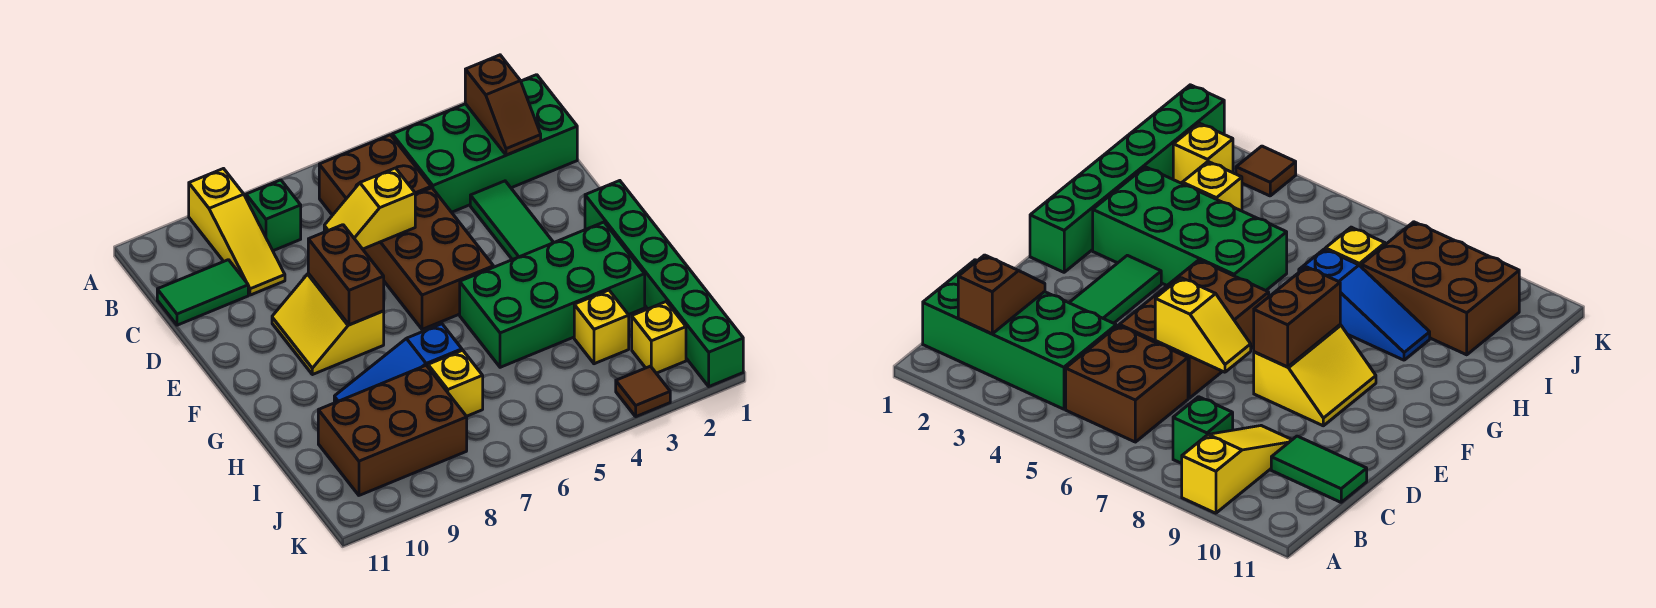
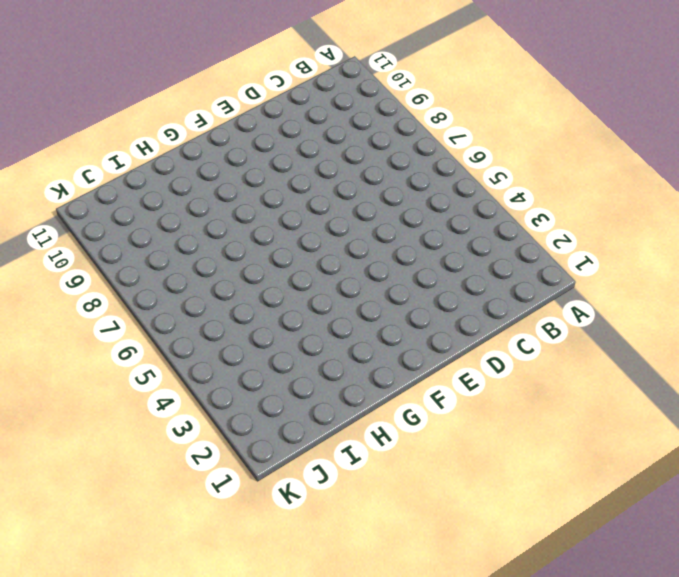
none -> yellow slope A9:C9 level 1 top A
none -> green brick B1:C4 level 1
none -> brown brick B5:C6 level 1

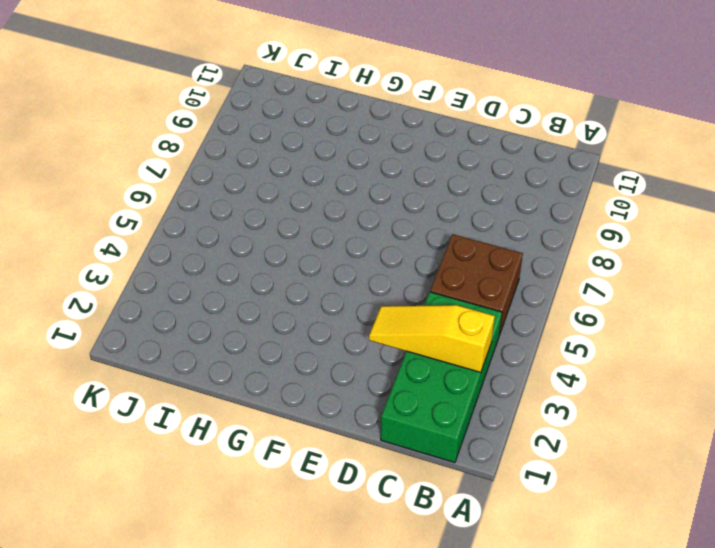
yellow slope B3:D3 level 2 top B -> yellow slope A9:C9 level 1 top A
none -> green brick B8 level 1
none -> green tile C10:C11 level 1
none -> green tile D3:F3 level 1

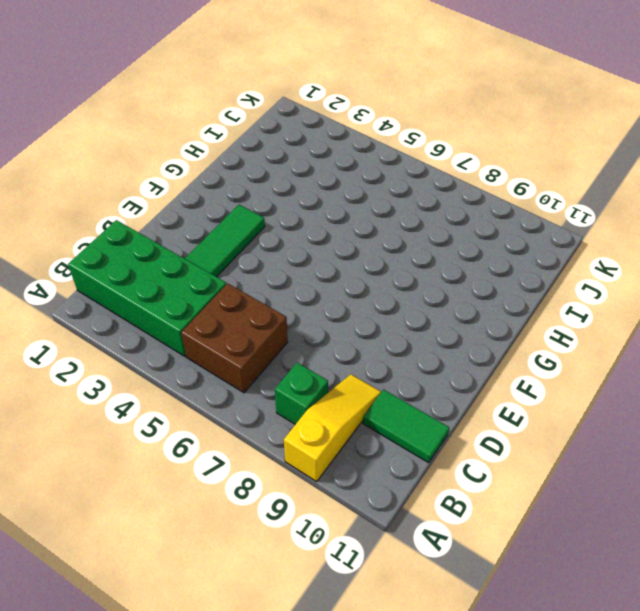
none -> brown brick D5:F6 level 1
none -> yellow slope E8:F9 level 1 top 8
none -> green brick F1:K1 level 1

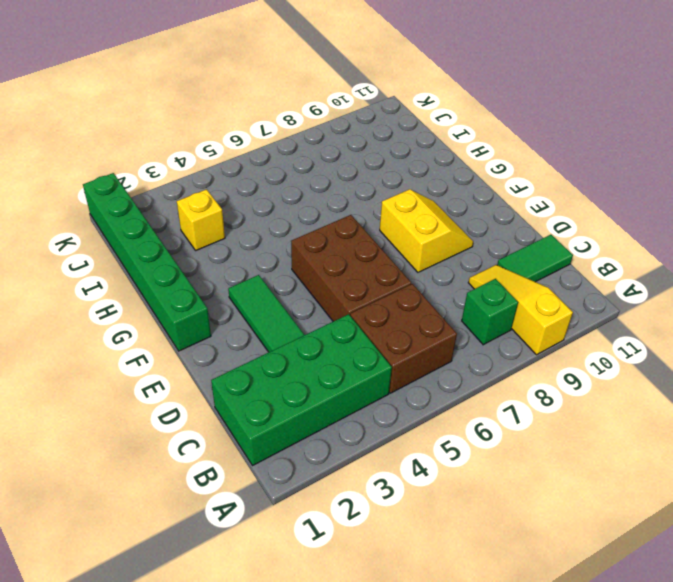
none -> green brick G2:H5 level 1
none -> blue slope H7:H9 level 1 top 7
none -> yellow brick I7 level 1

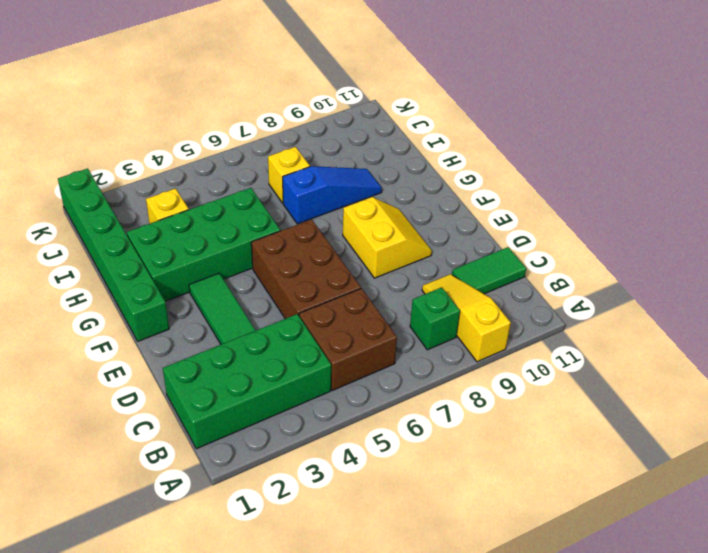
none -> brown brick I8:J10 level 1
none -> yellow brick J2 level 1
none -> brown tile K3 level 1

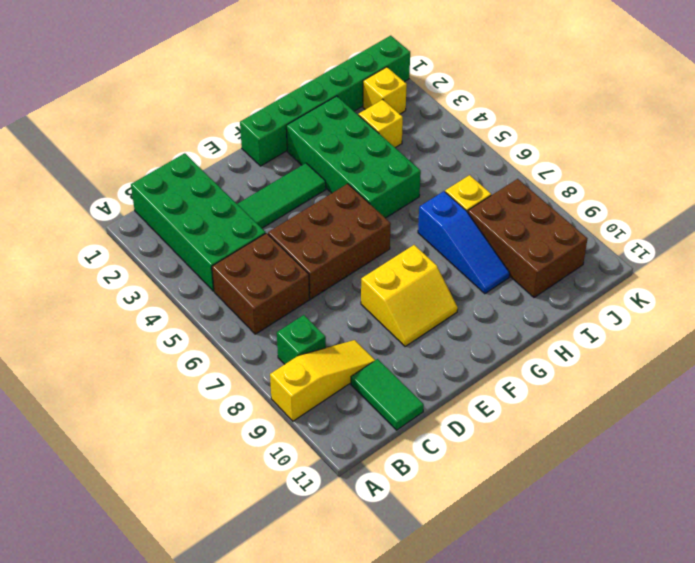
none -> brown tile K3 level 1
none -> brown slope B2:C2 level 2 top B
none -> yellow slope D6:D7 level 2 top 6

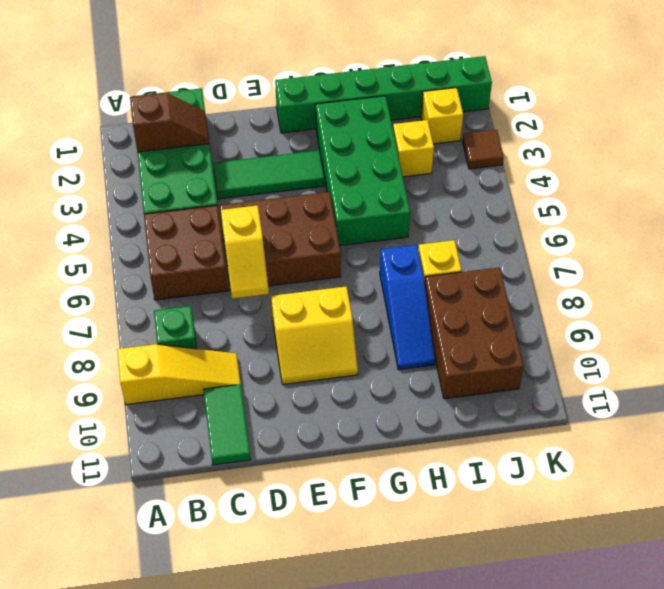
none -> brown brick E8:F8 level 2

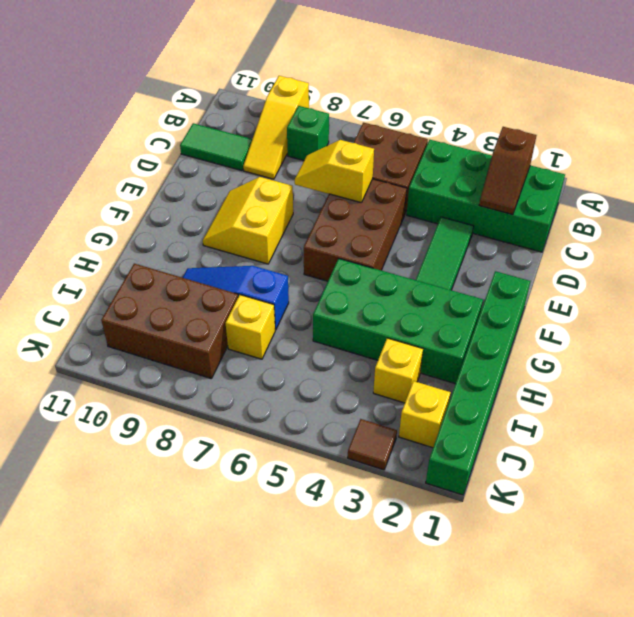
none -> brown brick E8:F8 level 2

